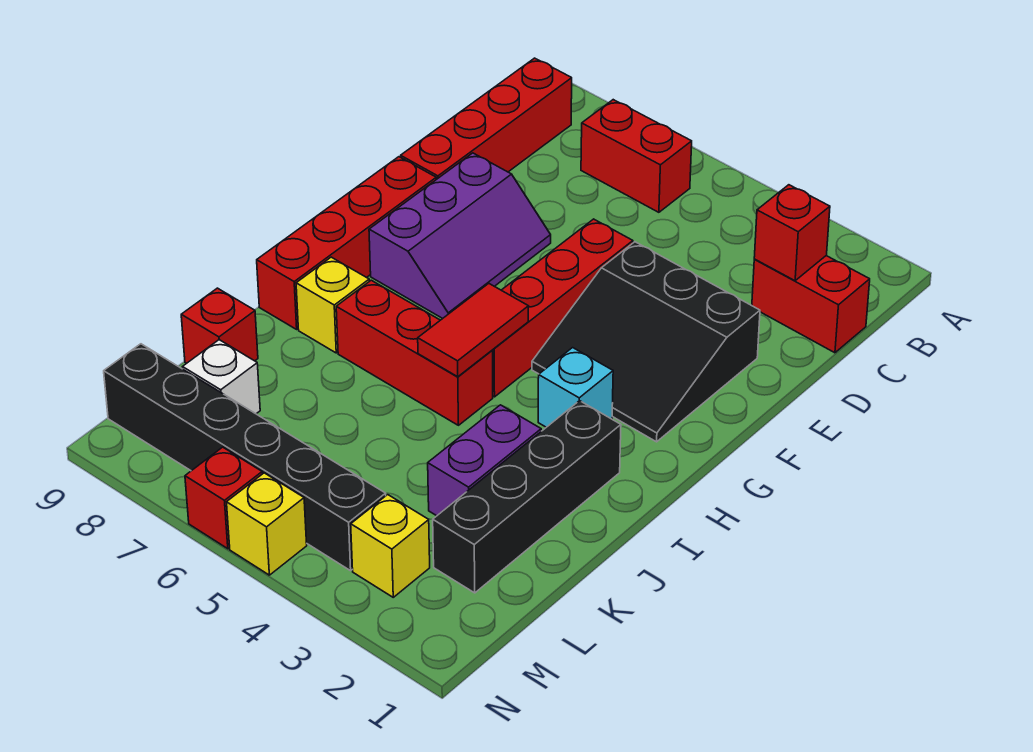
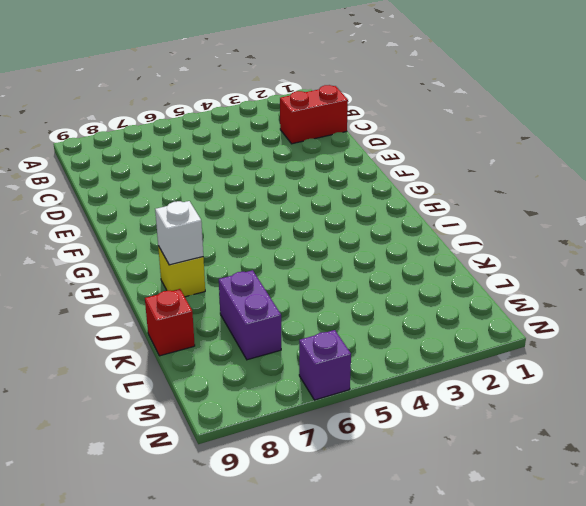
white brick I8 level 2 -> white brick L8 level 1
purple brick K7:L7 level 1 -> purple brick J3:K3 level 1
purple brick N6 level 1 -> red brick N6 level 1
none -> red brick B6:B7 level 1
none -> red brick B9:E9 level 1
none -> black slope E2:G4 level 1 top E

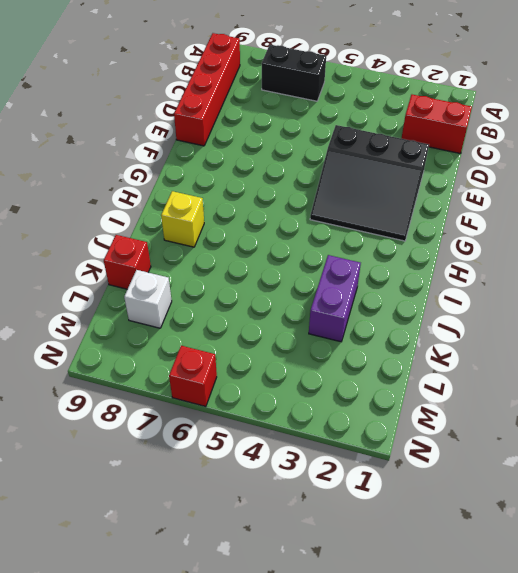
black brick B6:B7 level 1 -> red brick B6:B7 level 1
none -> red brick E5:H5 level 1
none -> purple slope E7:G8 level 1 top 8
none -> red brick F9:I9 level 1

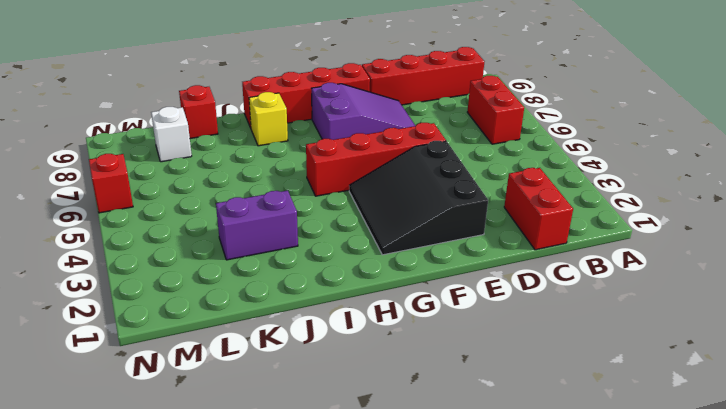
purple slope E7:G8 level 1 top G -> purple slope E7:G8 level 1 top 8
none -> cyan brick H3 level 1
none -> black brick I2:L2 level 1
none -> red brick I5:I7 level 1

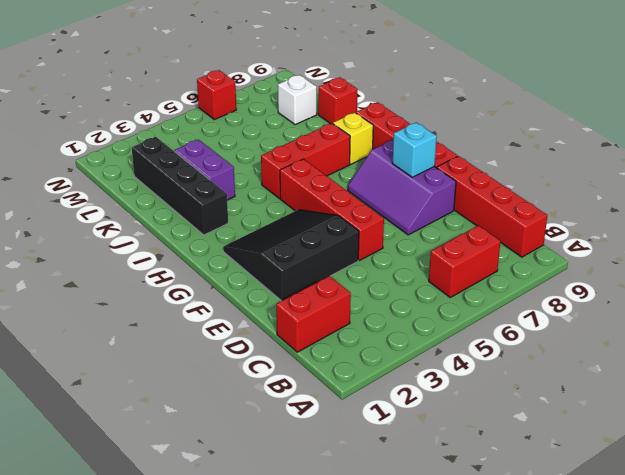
cyan brick F8 level 2 -> cyan brick H3 level 1
none -> yellow brick M3 level 1
none -> black brick M4:M9 level 1
none -> yellow brick N5 level 1

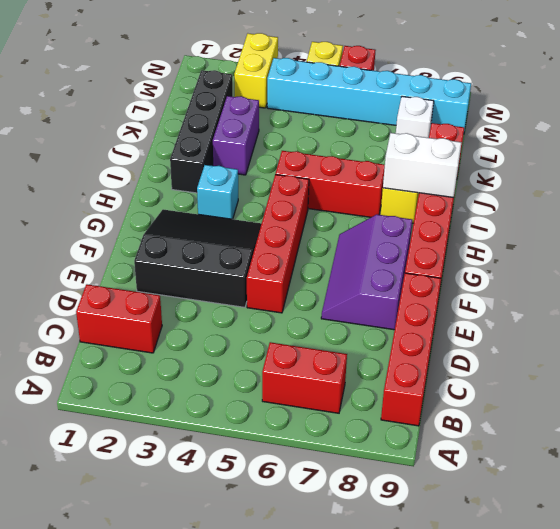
white brick I8:I9 level 2 -> none
yellow brick M3:N3 level 1 -> yellow brick M3 level 1
cyan brick M4:M9 level 1 -> black brick M4:M9 level 1
none -> red brick C2 level 2
none -> red tile H5:I5 level 2

